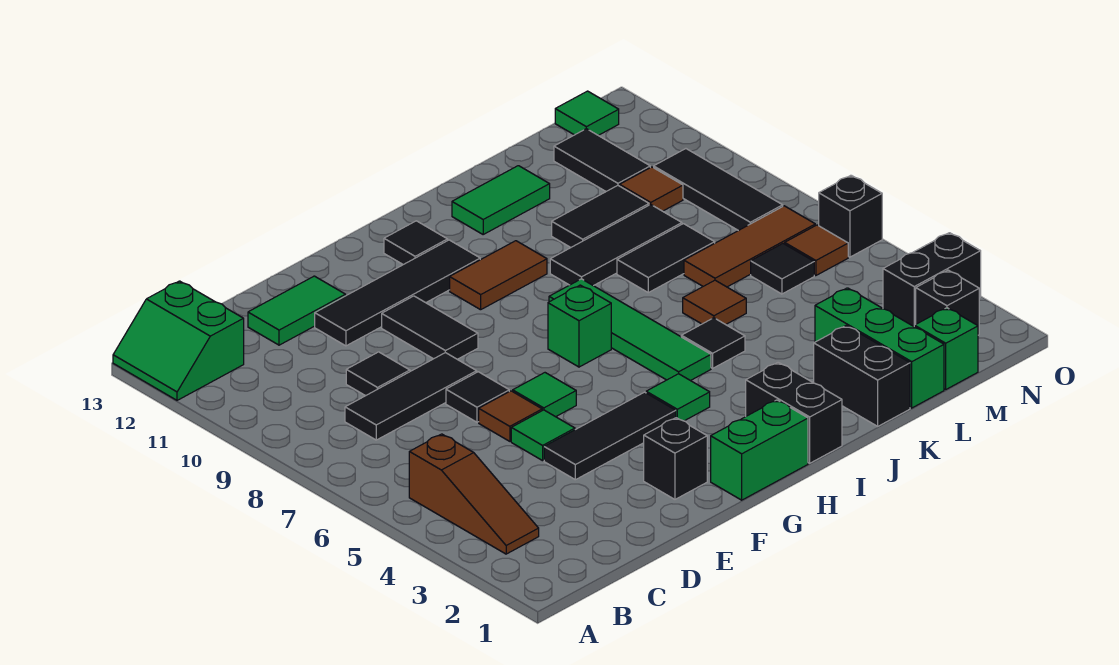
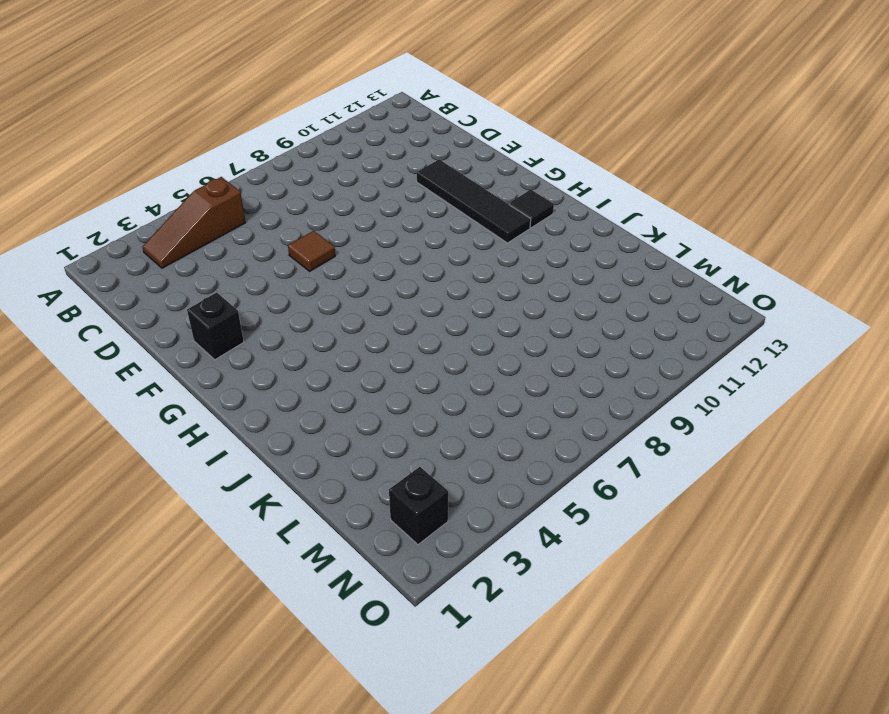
none -> green slope A12:B13 level 1 top B
none -> black tile C8:E8 level 1
none -> black tile D9 level 1
none -> green tile D12:E12 level 1

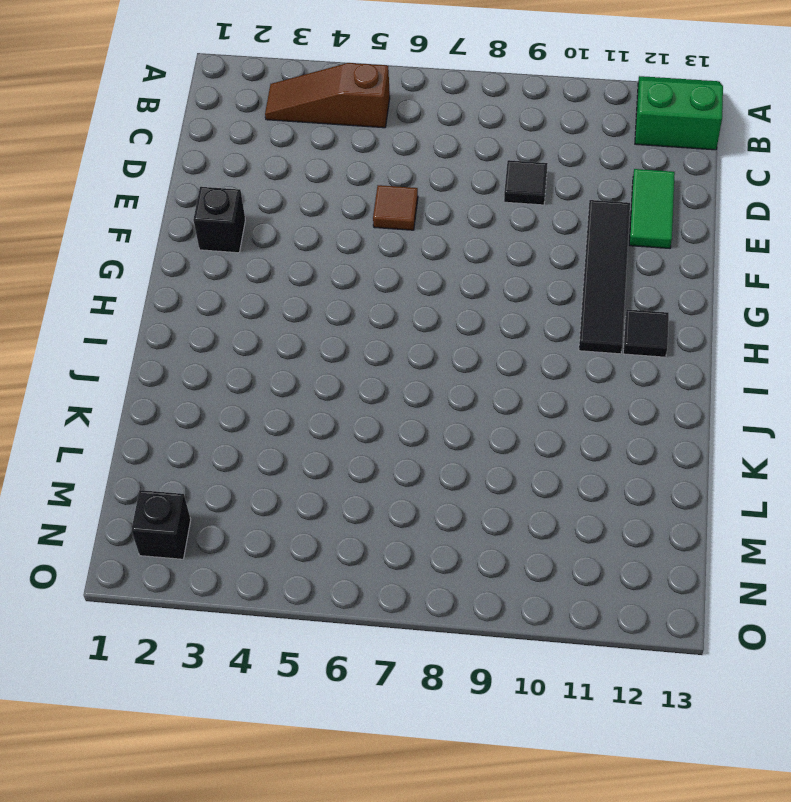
none -> black tile C8:E8 level 1
none -> black tile E4:G4 level 1
none -> green tile E5 level 1
none -> black tile E7 level 1

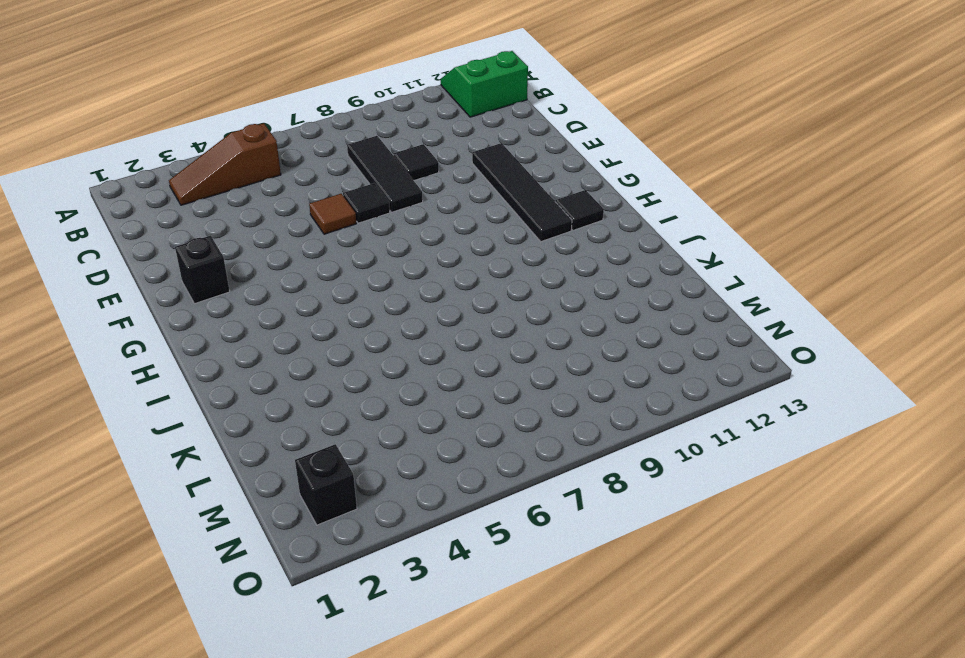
none -> green tile D12:E12 level 1
none -> black tile E4:G4 level 1
none -> green tile E5 level 1
none -> green tile F6 level 1

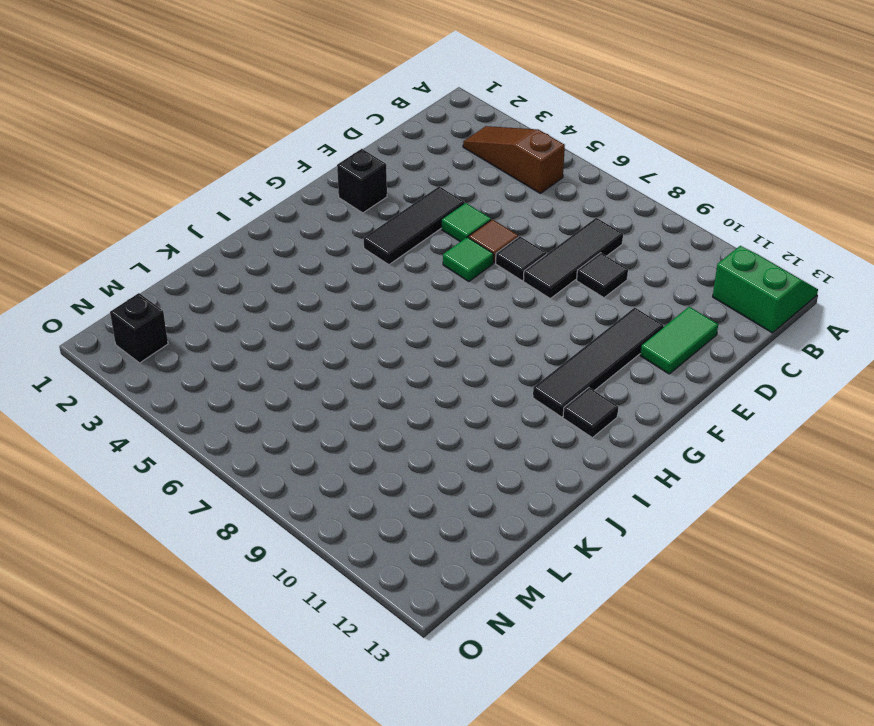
none -> black tile F9:F10 level 1
none -> green brick G1:H1 level 1
none -> green tile H4 level 1
none -> green brick H7 level 1

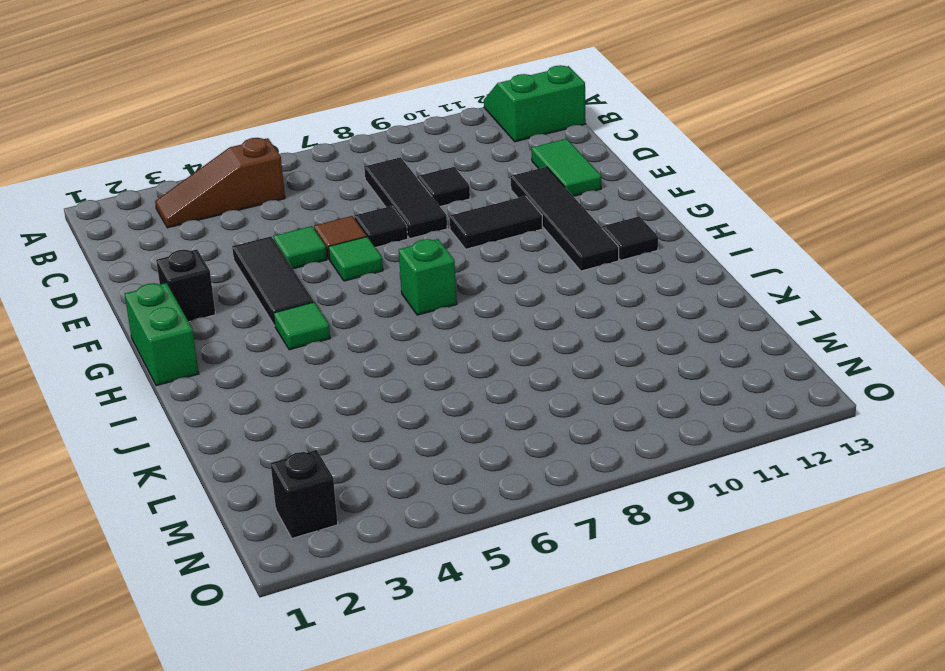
none -> brown tile H10:I10 level 1
none -> black brick I1:I2 level 1
none -> green tile I5:I8 level 1
none -> black tile J5 level 1

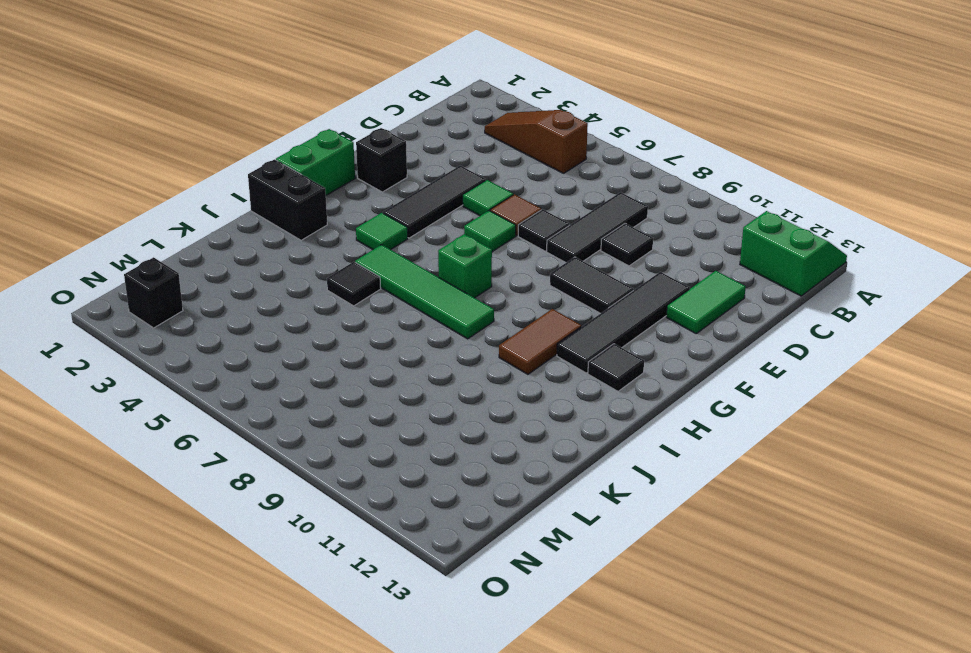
none -> black tile J9:L9 level 1
none -> green tile J12:K12 level 1
none -> black brick K1:K2 level 1
none -> brown tile K6 level 1

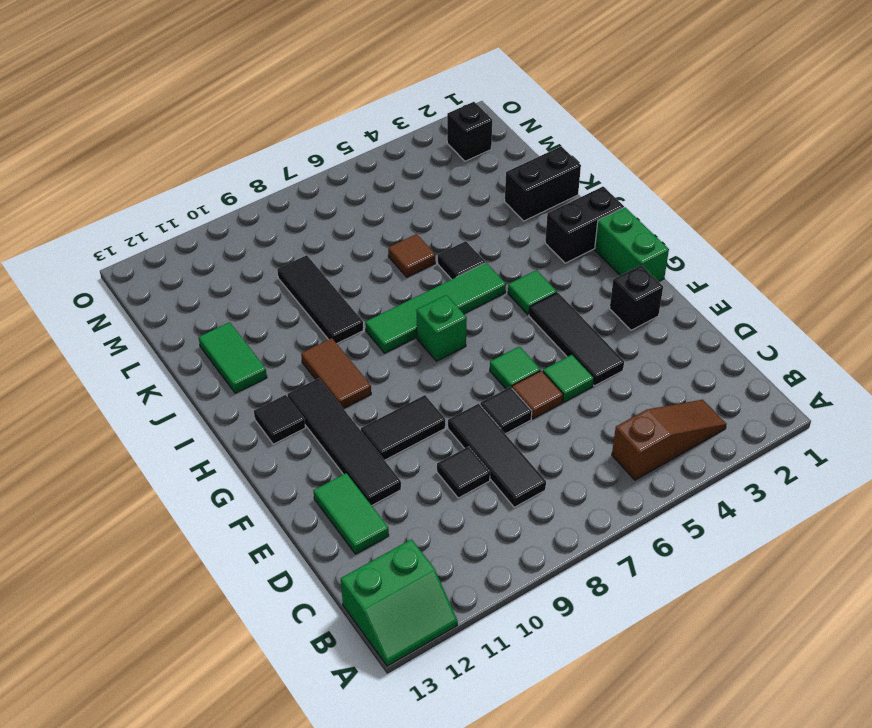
none -> black tile K8:L8 level 1
none -> black tile K10:L10 level 1
none -> green brick L1:L3 level 1
none -> brown tile L7:N7 level 1

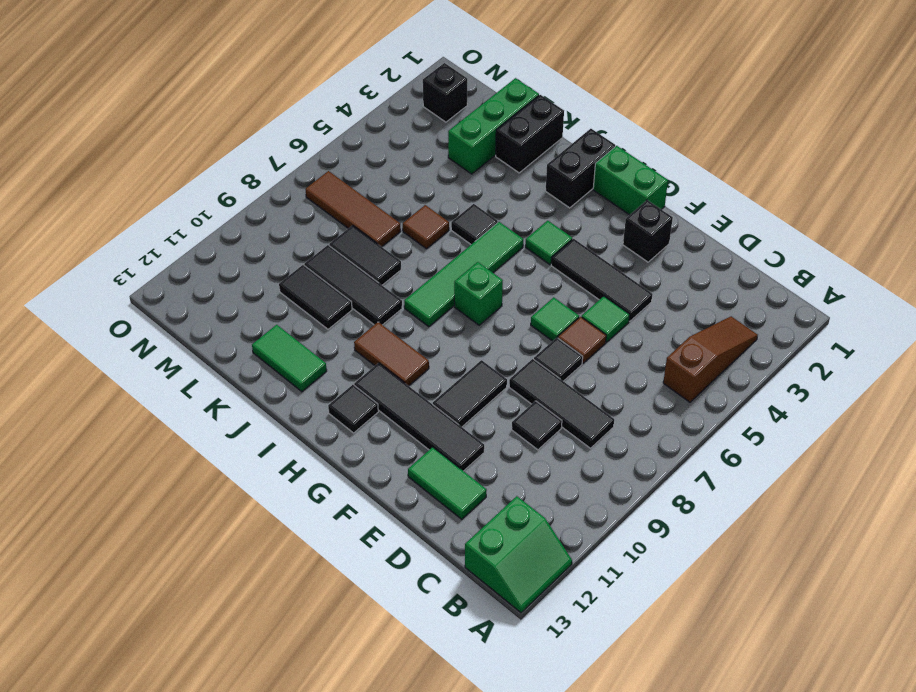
none -> green brick M1 level 1
none -> black tile M6 level 1
none -> brown tile M10 level 1
none -> black tile M11:M12 level 1

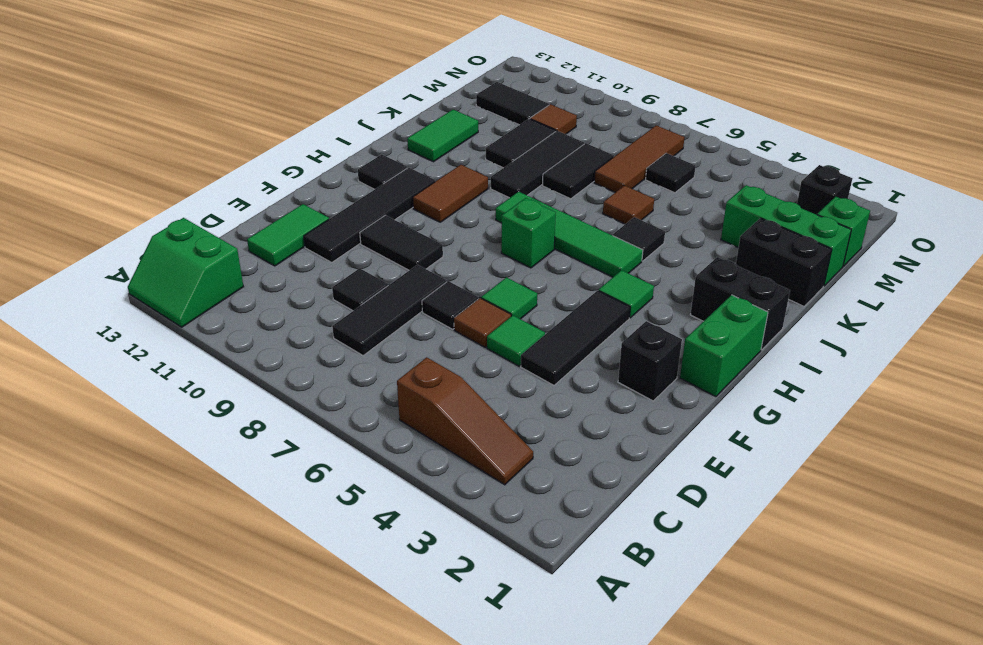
none -> black brick N3:O3 level 1
none -> brown tile N6 level 1
none -> black tile N8:N10 level 1
none -> green tile N13 level 1

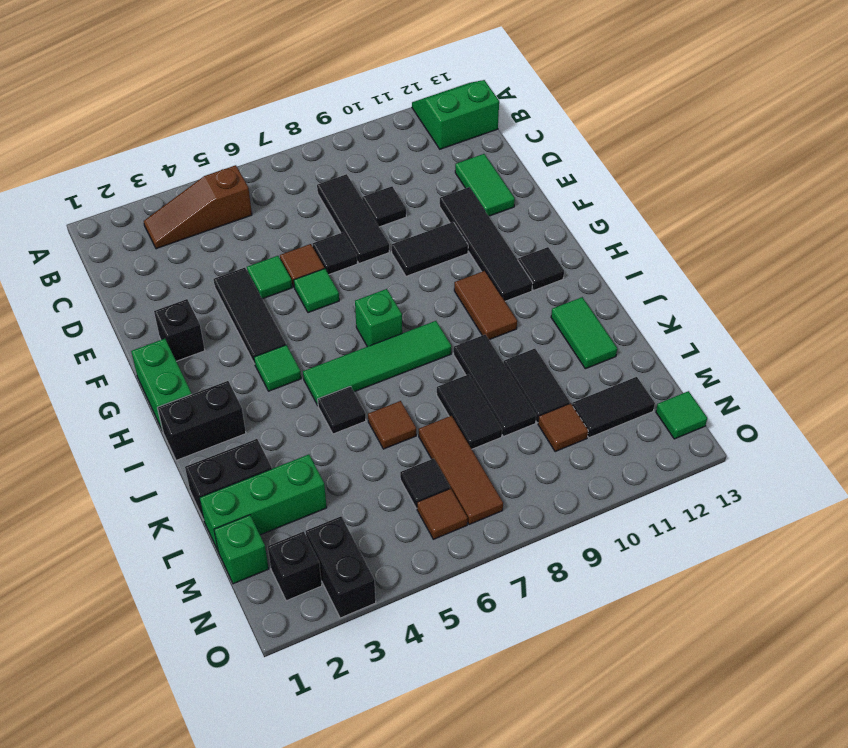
none -> black tile N8:N10 level 1
none -> black brick O6 level 1

